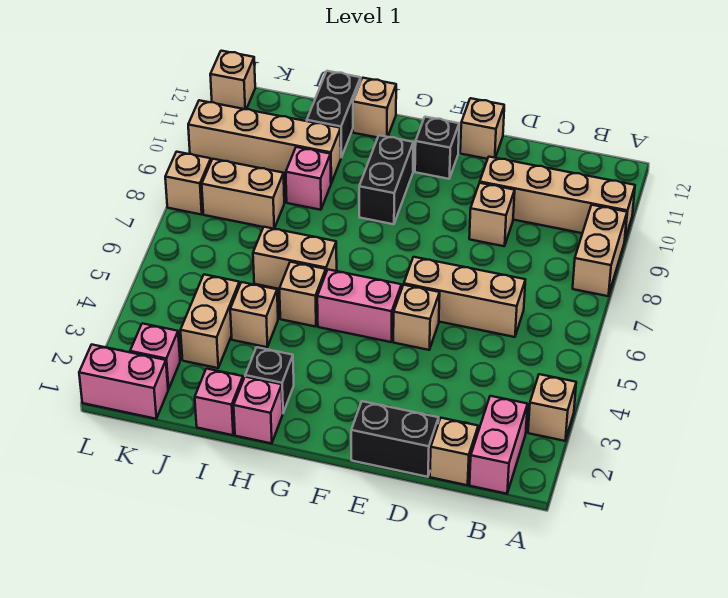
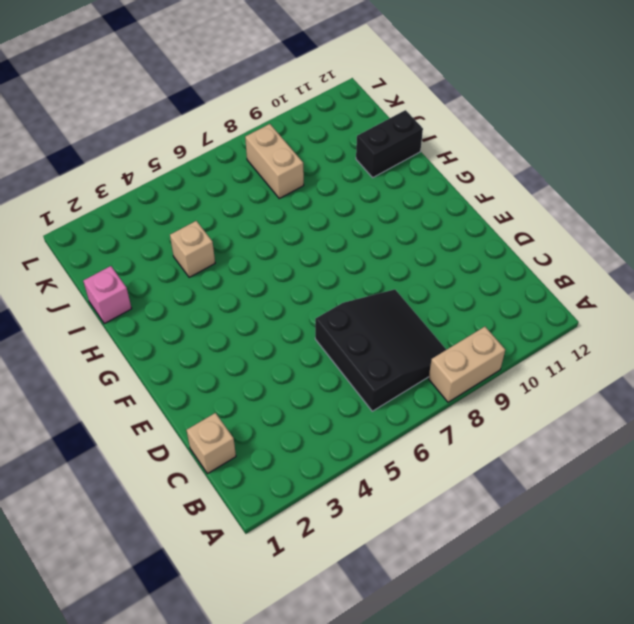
black slope B6:D8 level 1 top 6 -> tan brick C6:E6 level 1
none -> tan brick A3 level 1
none -> tan brick A10:D10 level 1
none -> pink brick B1:B2 level 1

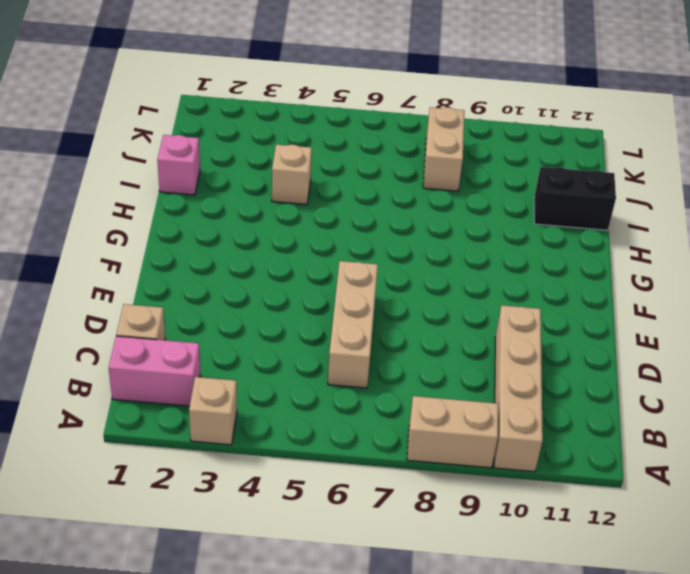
none -> black brick D1:E1 level 1
none -> tan brick D9 level 1
none -> tan brick E5 level 1

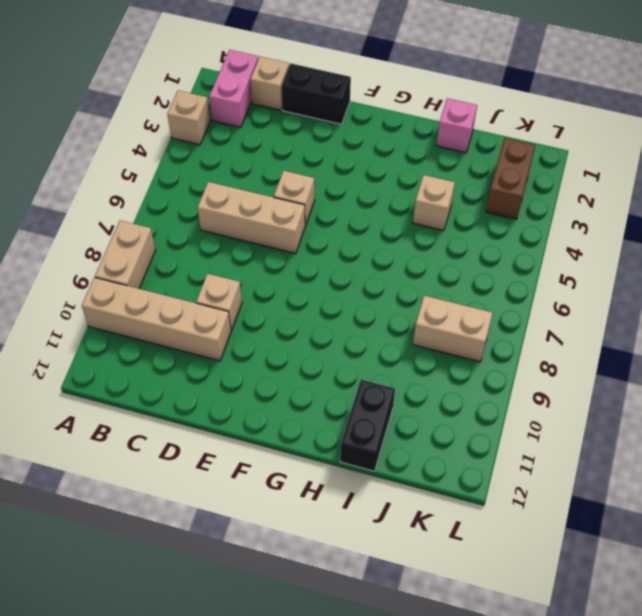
brown brick K2:K3 level 1 -> pink brick K2 level 1
none -> tan brick E12 level 1
none -> pink brick F5:G5 level 1
none -> black brick F11 level 1

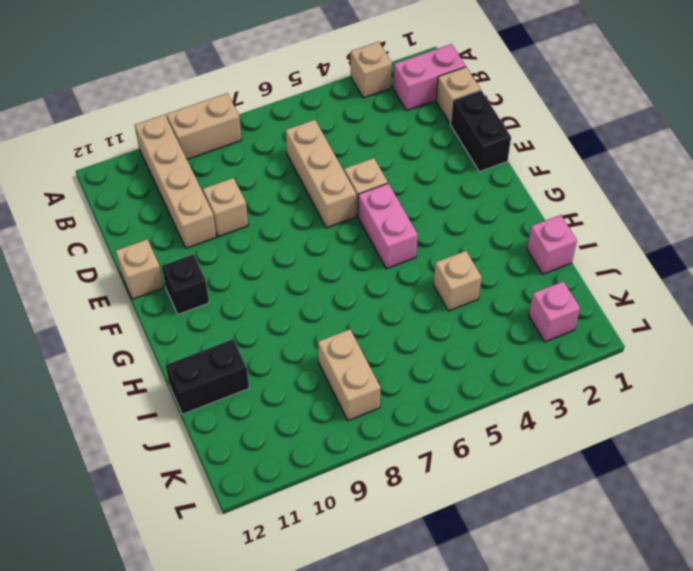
none -> black brick G9:G10 level 1
none -> pink brick H1 level 1
none -> black brick H2 level 1

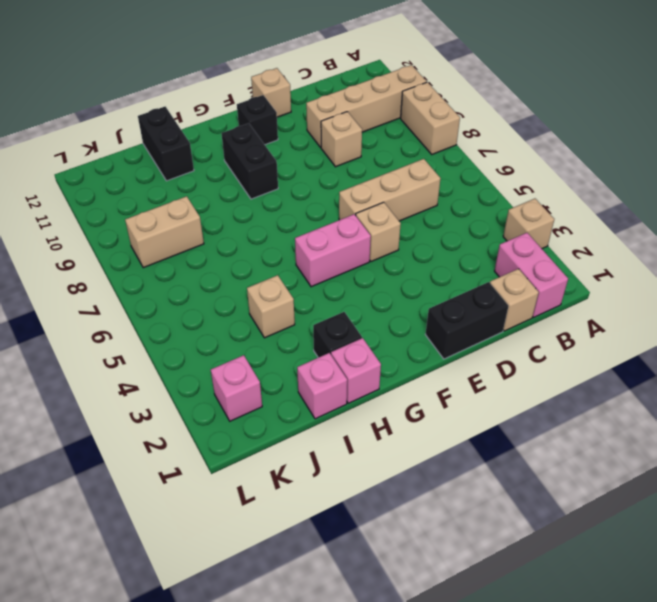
none -> tan brick H5 level 1
none -> tan brick H6:I6 level 1
none -> tan brick H12 level 1

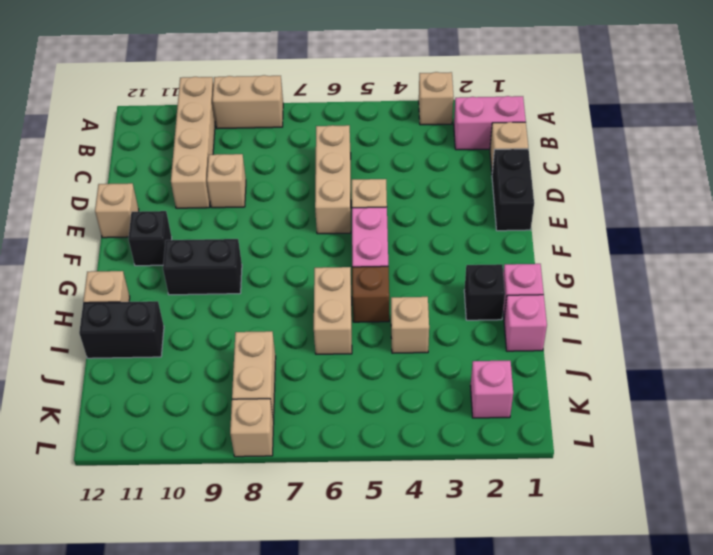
brown brick H5 level 1 -> tan brick H5 level 1
none -> pink brick I9 level 1
none -> tan brick I10:L10 level 1
none -> tan brick J3:J4 level 1

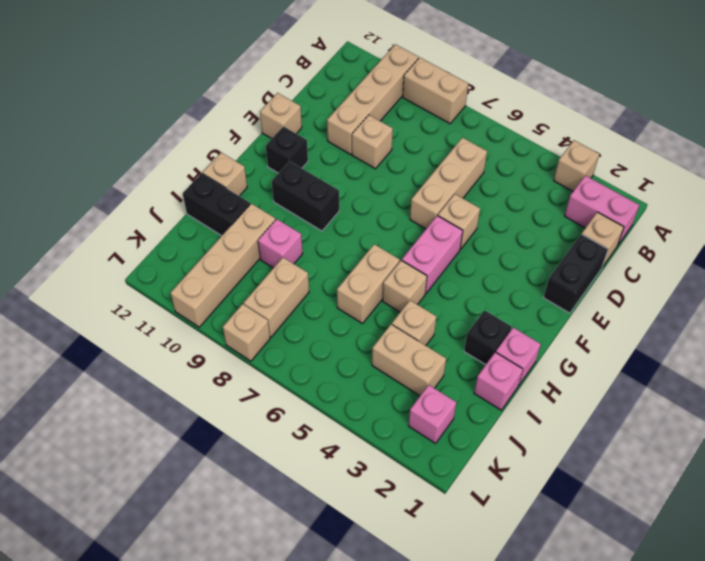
none -> pink brick K1:L1 level 1
none -> tan brick L12 level 1

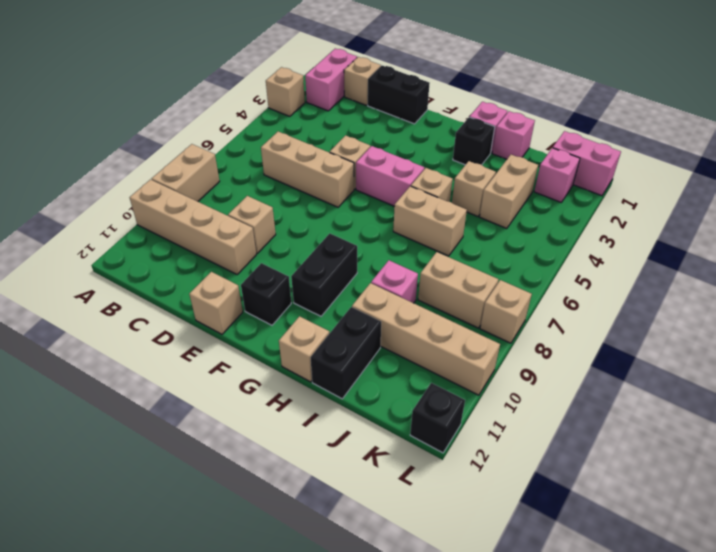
black brick L12 level 1 -> tan brick L12 level 1

